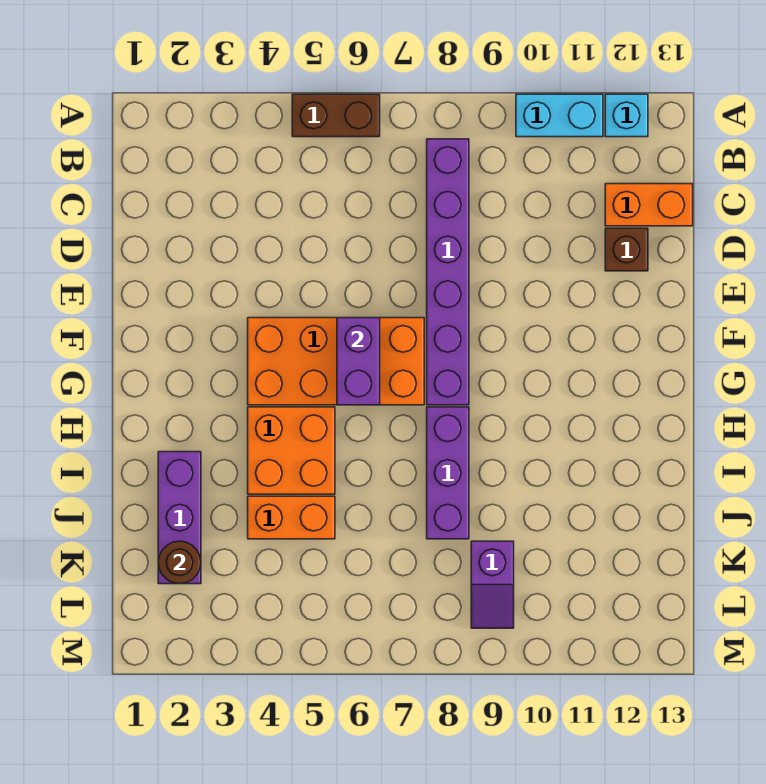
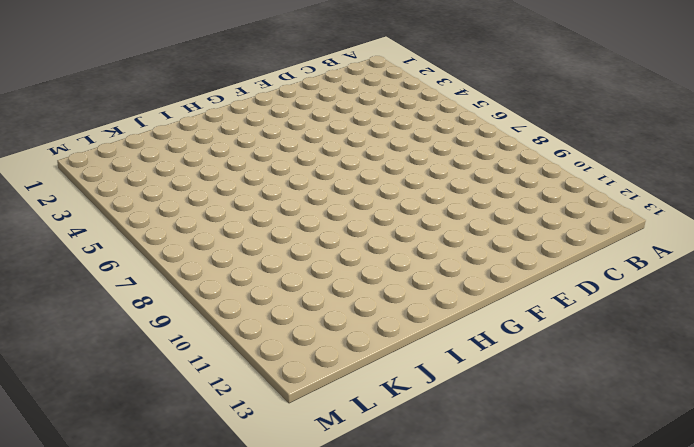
none -> brown brick A5:A6 level 1
none -> cyan brick A10:A11 level 1
none -> cyan brick A12 level 1

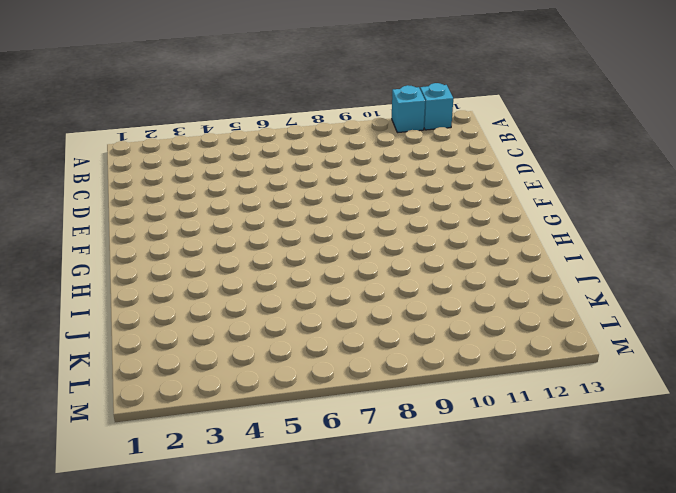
cyan brick A11 level 1 -> cyan brick A10:A11 level 1
none -> brown brick A5:A6 level 1
none -> purple brick B8:G8 level 1
none -> orange brick C12:C13 level 1

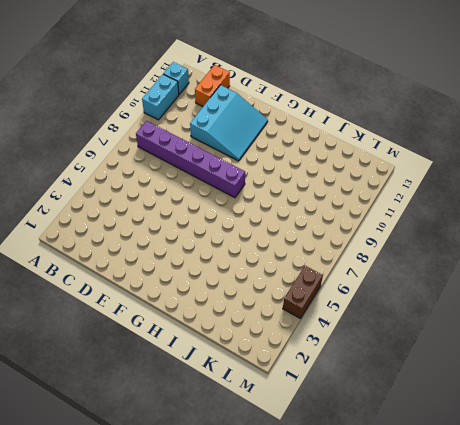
cyan slope D10:F12 level 1 top D -> brown brick D12 level 1
brown brick M4:M5 level 1 -> brown brick A5:A6 level 1
none -> orange brick F4:G7 level 1
none -> orange brick H4:I5 level 1
none -> purple brick H8:J8 level 1

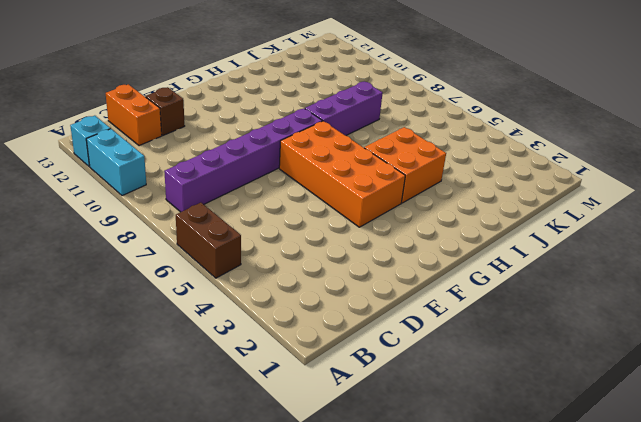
none -> purple brick I2:K2 level 1
none -> orange brick J4:J5 level 1
none -> purple slope K9:L9 level 1 top K

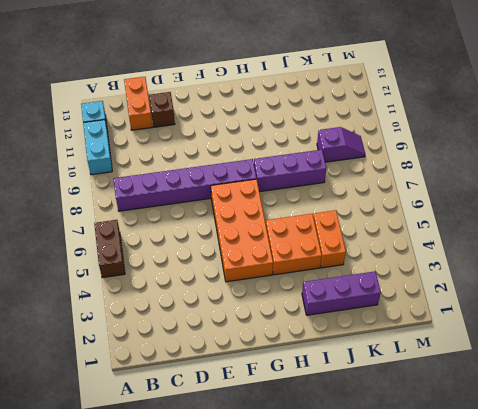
none -> purple brick F6:G6 level 2
none -> brown round brick K2 level 2

